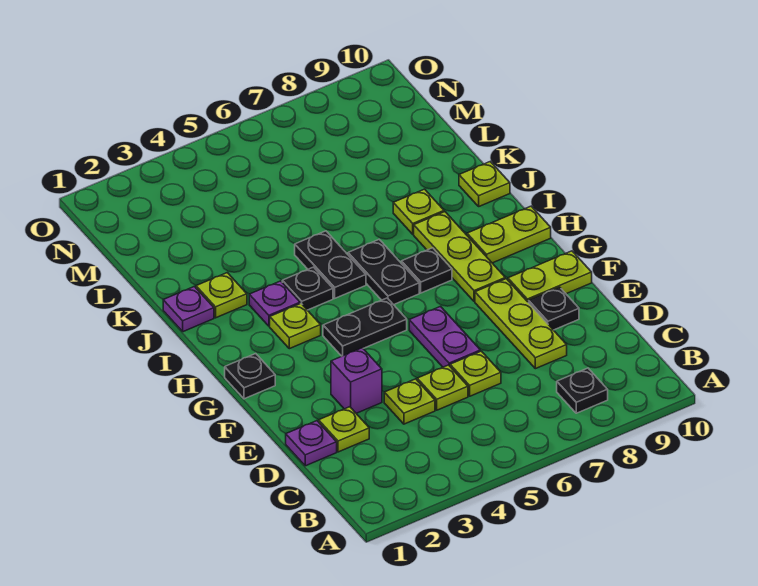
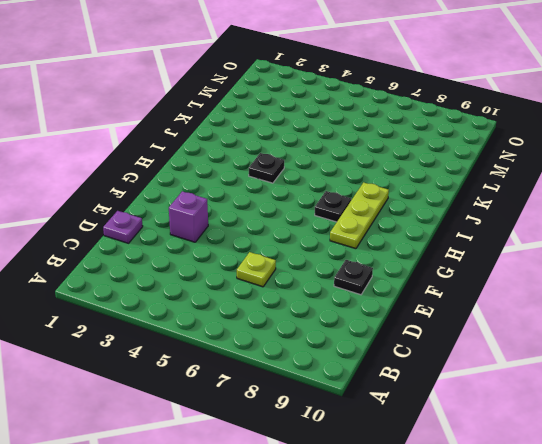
none -> black plate B8 level 1
none -> lime plate D2 level 1
none -> lime plate D4 level 1

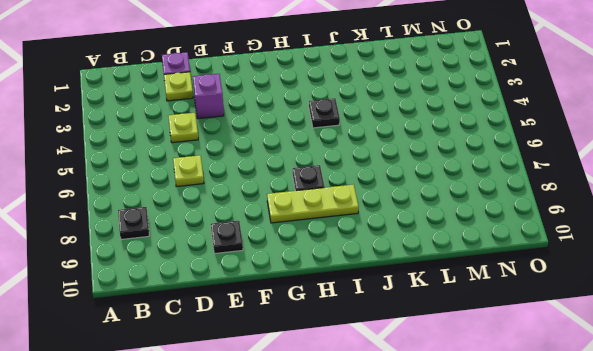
none -> lime plate D5 level 1
none -> lime plate D8:F8 level 1
none -> purple plate E6:F6 level 1

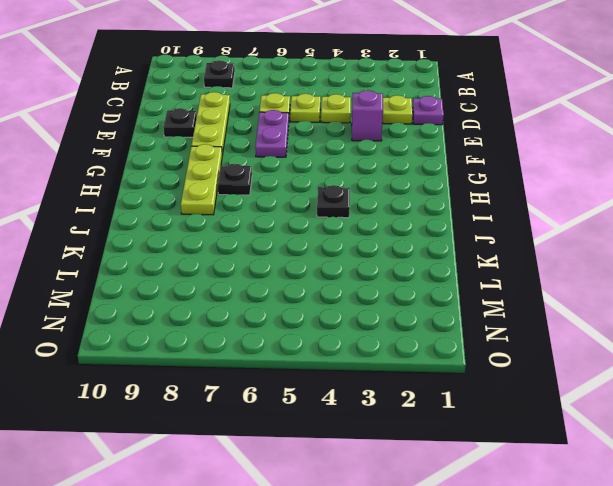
none -> lime plate F9:F10 level 1
none -> black plate G1 level 1
none -> black plate G4:G5 level 1

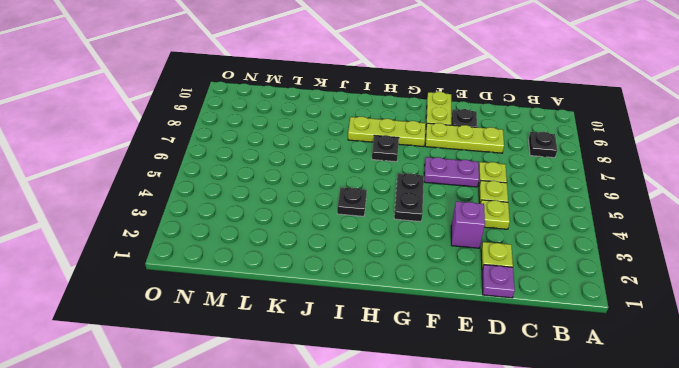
none -> black plate G1 level 1
none -> lime plate H3 level 1
none -> black plate H6:I6 level 1

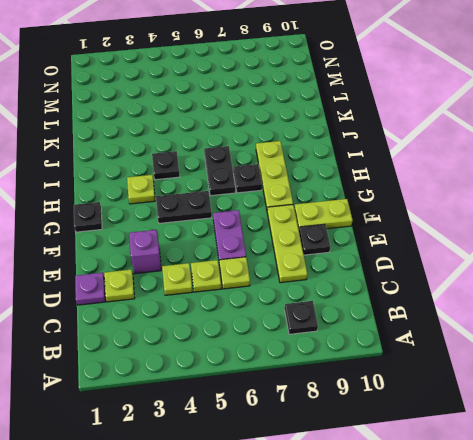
none -> lime plate H9:H10 level 1
none -> purple plate I3 level 1
none -> black plate I5:J5 level 1

